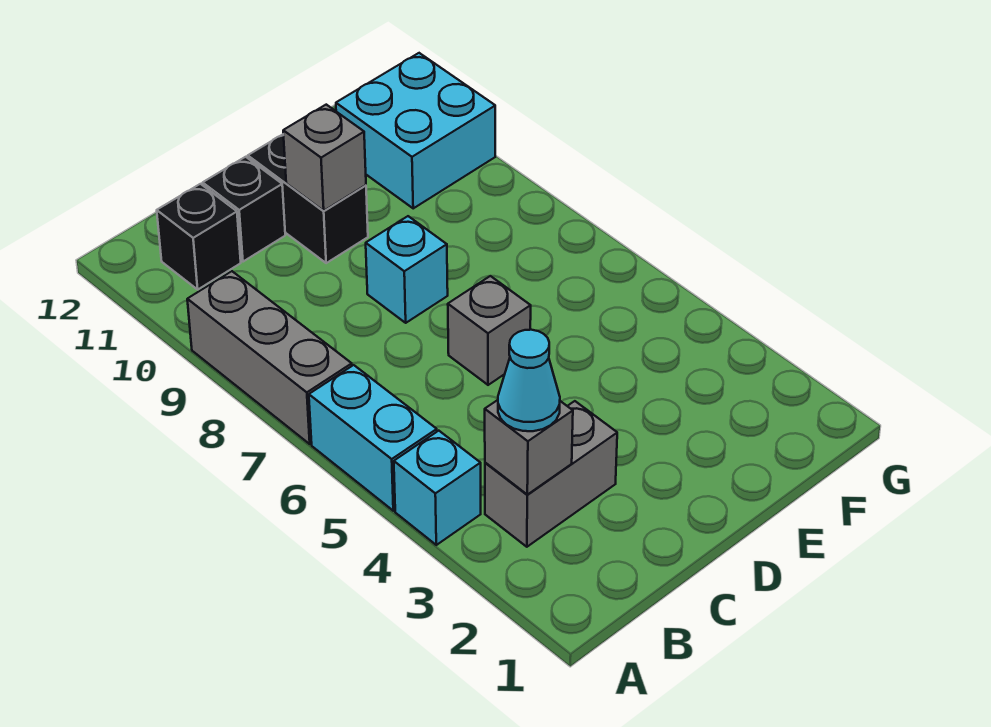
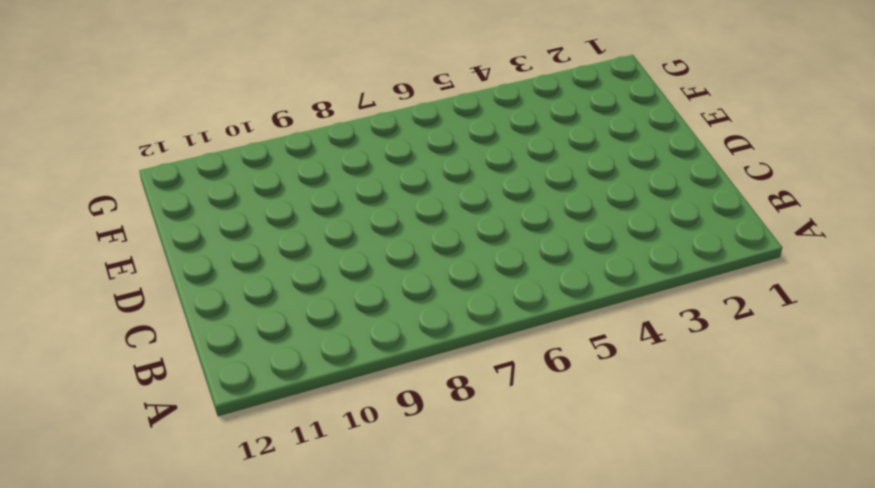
none -> cyan brick A4 level 1
none -> cyan brick A5:A6 level 1
none -> grey brick A7:A9 level 1

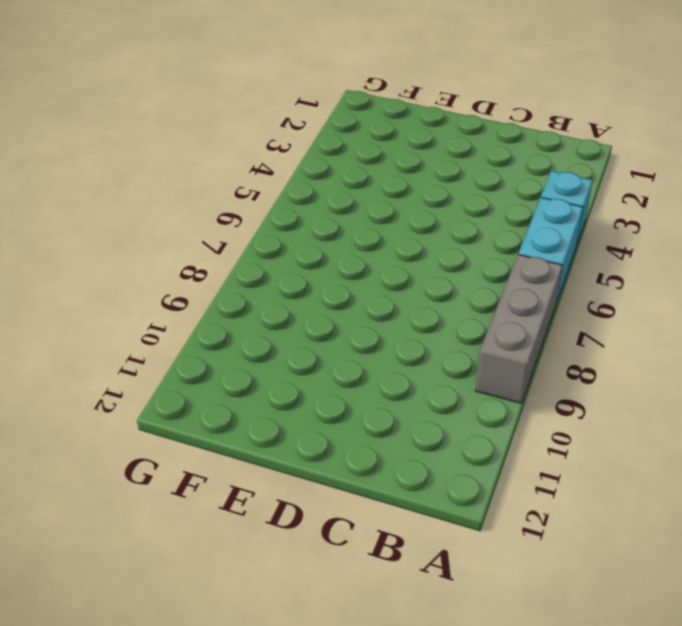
none -> grey brick B3:C3 level 1
none -> black brick B11 level 1
none -> black brick C11 level 1

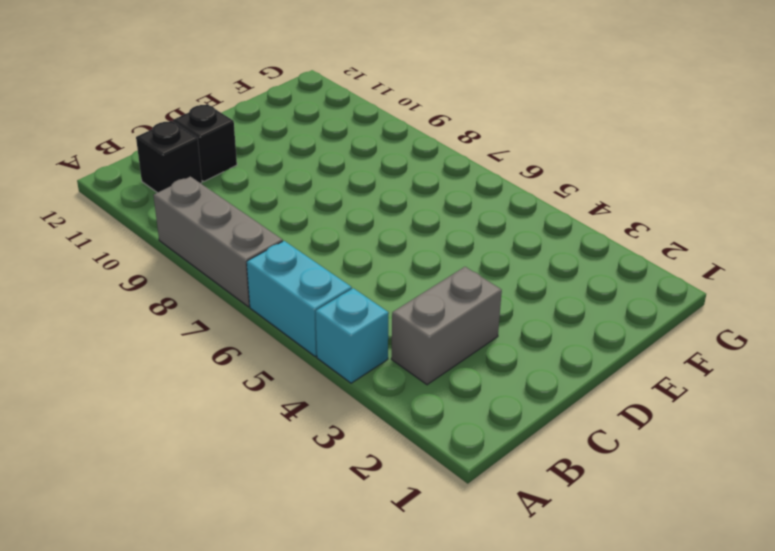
none -> grey brick D6 level 1
none -> cyan brick D8 level 1
none -> black brick D10:D11 level 1

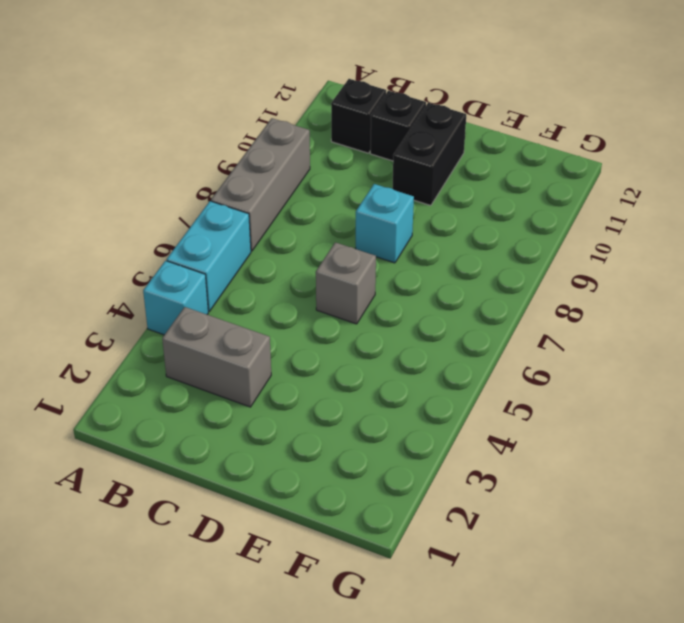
none -> cyan brick F10:G11 level 1
none -> grey brick B3 level 2
none -> grey brick D10 level 2

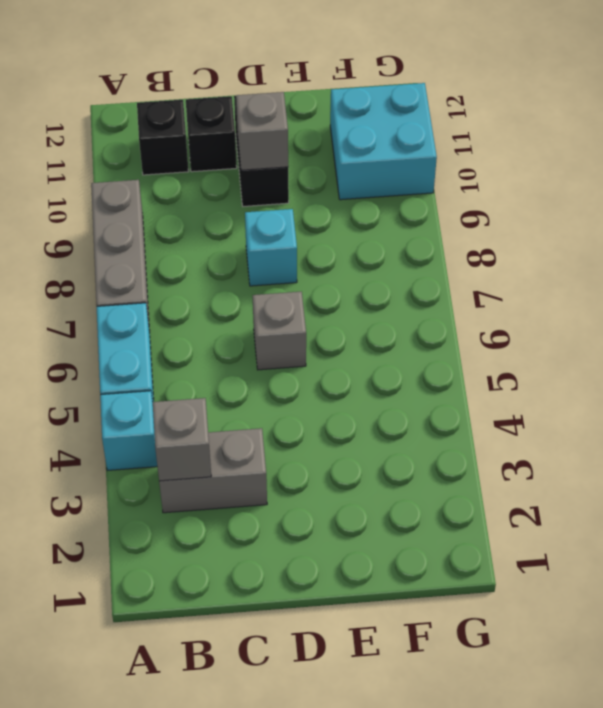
none -> cyan cone B3 level 3

